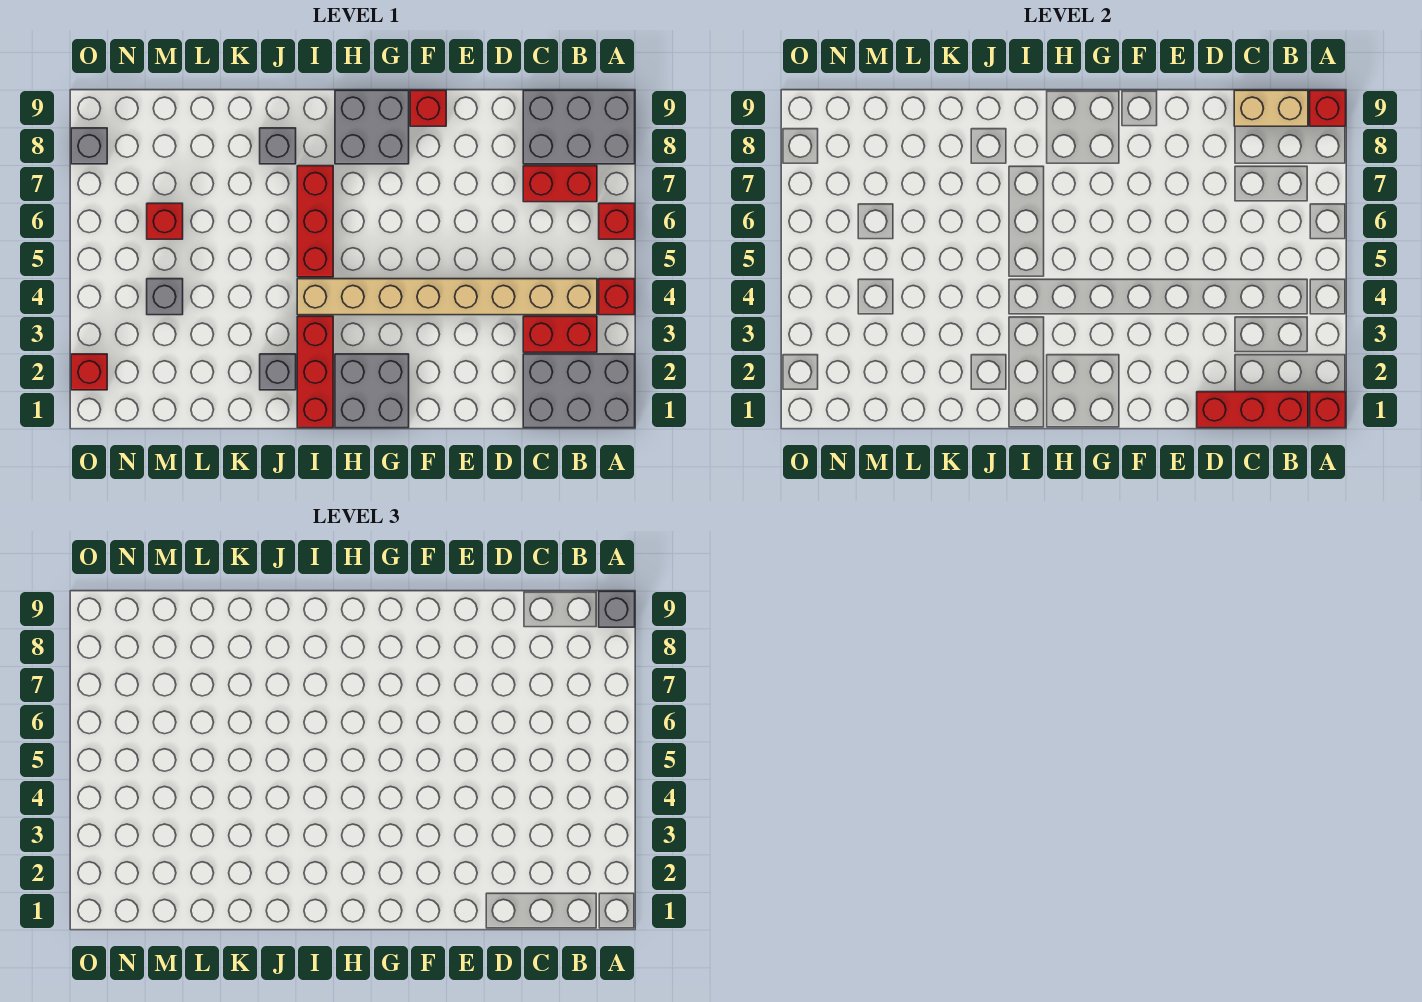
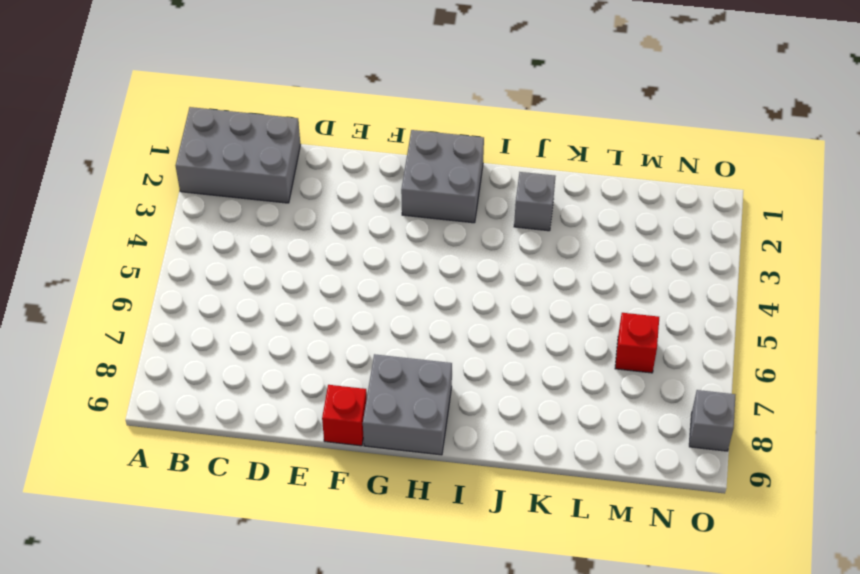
none -> red brick A4 level 1
none -> red brick A6 level 1
none -> grey brick A8:C9 level 1

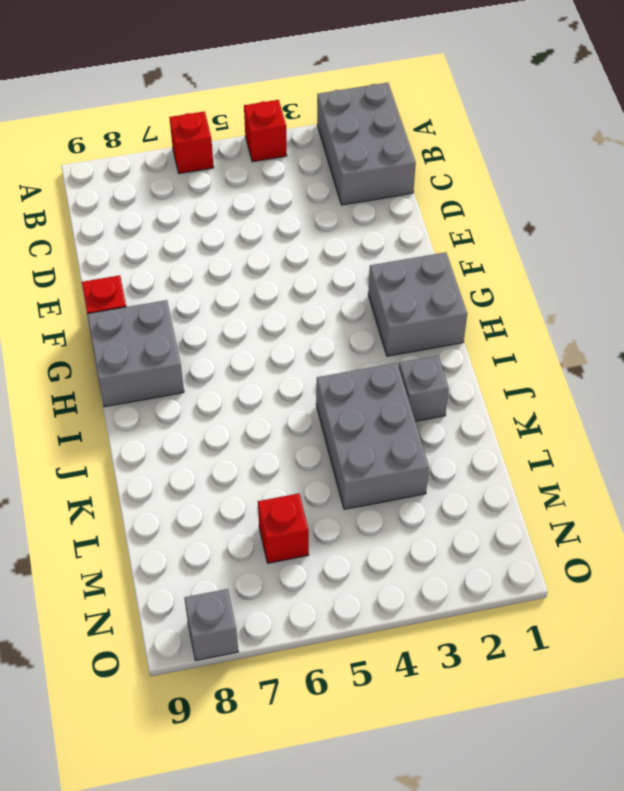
grey brick J3:L4 level 1 -> grey brick A8:C9 level 1
none -> red brick B3:C3 level 1
none -> tan brick B4:I4 level 1
none -> red brick B7:C7 level 1

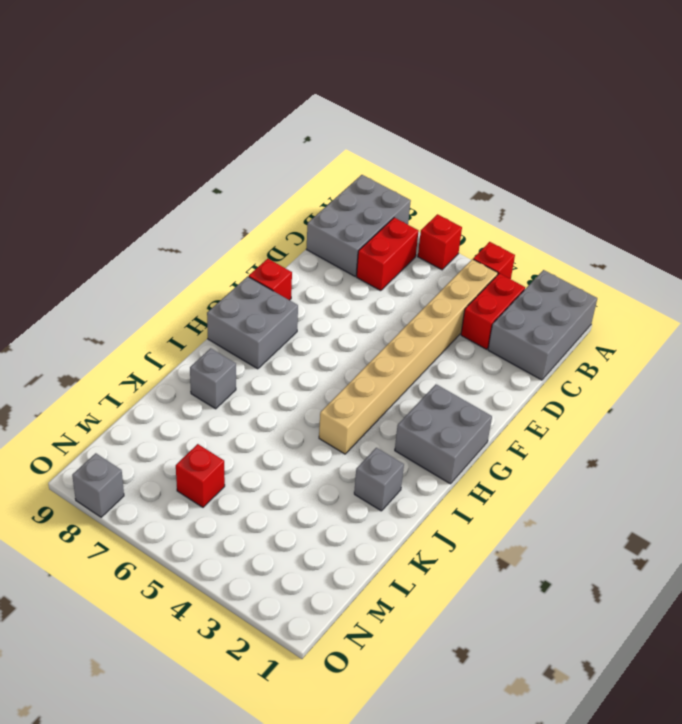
none -> red brick I1:I3 level 1
none -> red brick I5:I7 level 1
none -> grey brick M4 level 1

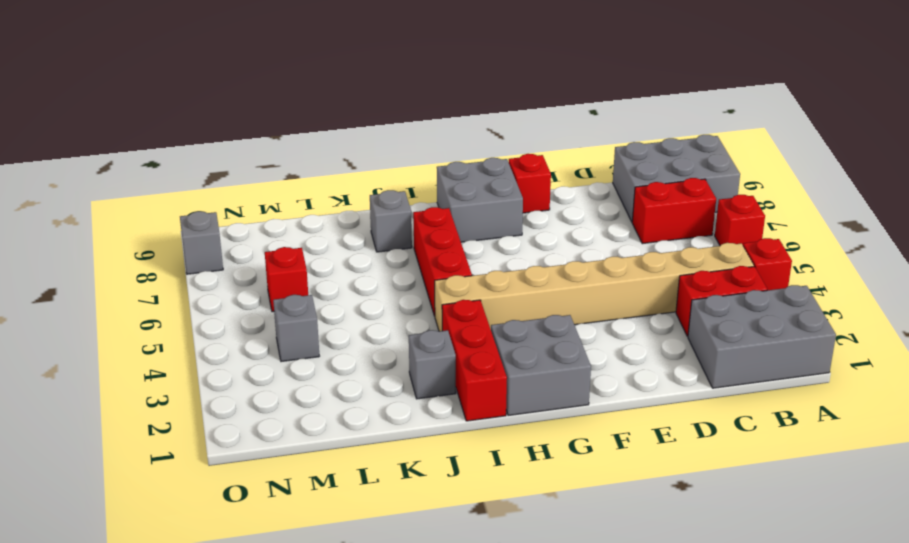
none -> red brick O2 level 1
none -> red brick A1 level 2
none -> red brick A9 level 2

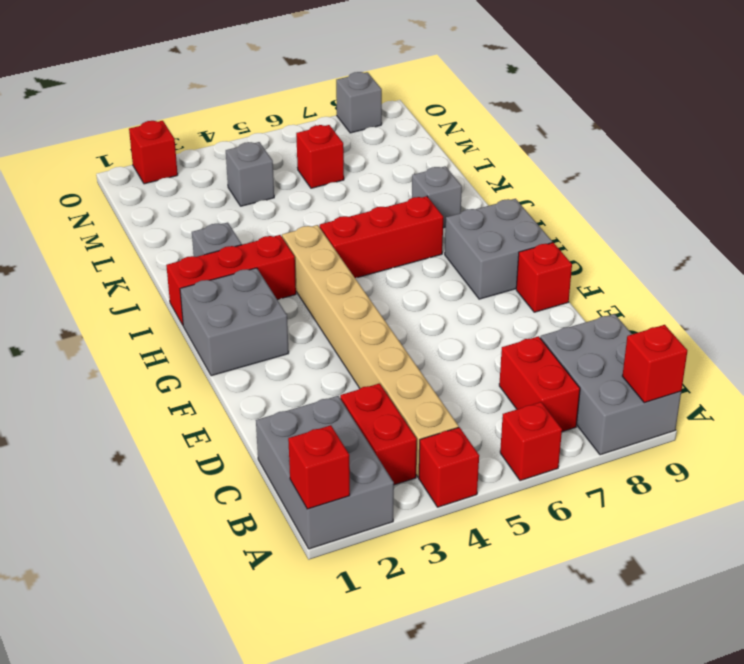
none -> red brick B1:D1 level 2
none -> tan brick B9:C9 level 2
none -> grey brick A9 level 3

